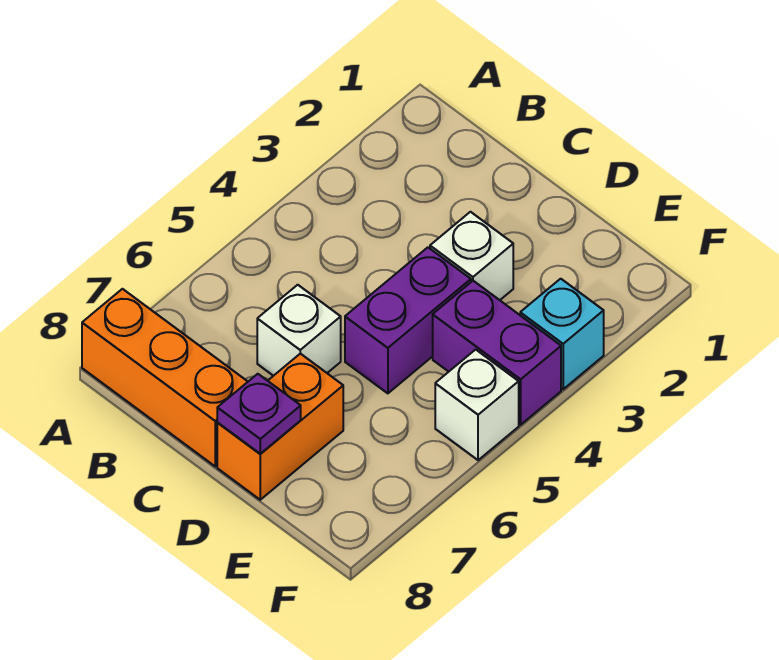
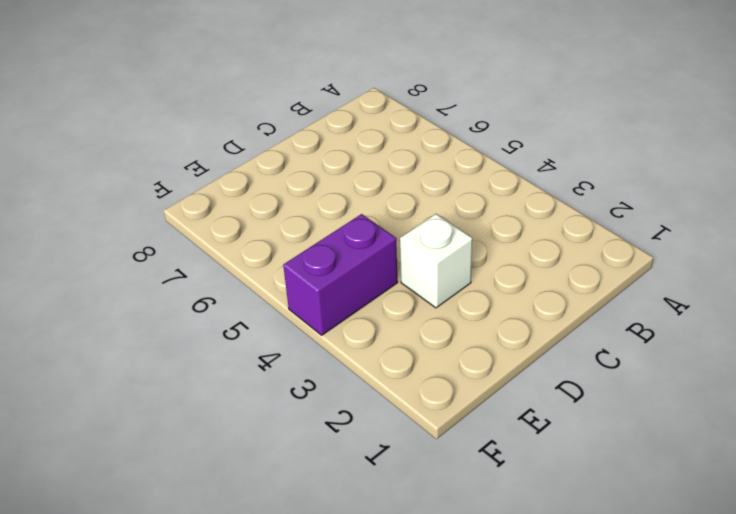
none -> orange brick A8:C8 level 1
none -> white brick C6 level 1

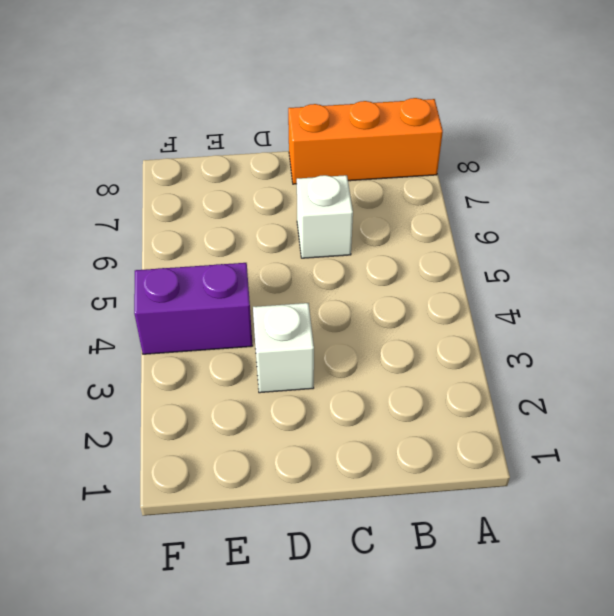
none -> purple brick D4:D5 level 1
none -> orange brick D7:D8 level 1

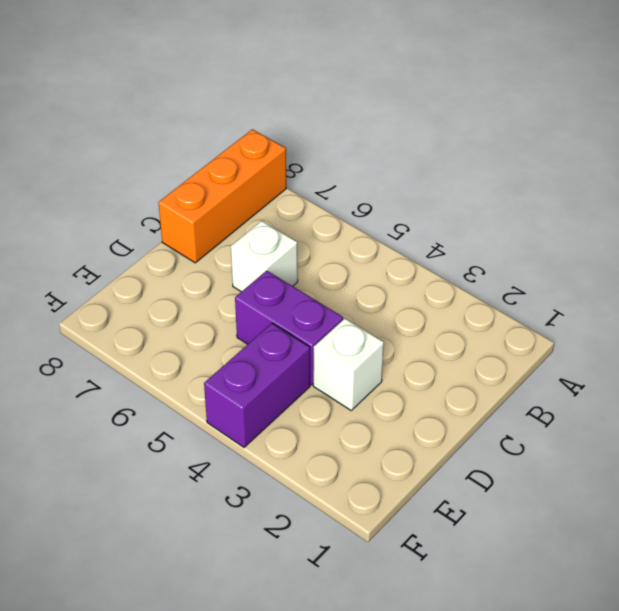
none -> orange brick D7:D8 level 1
none -> cyan brick F3 level 1

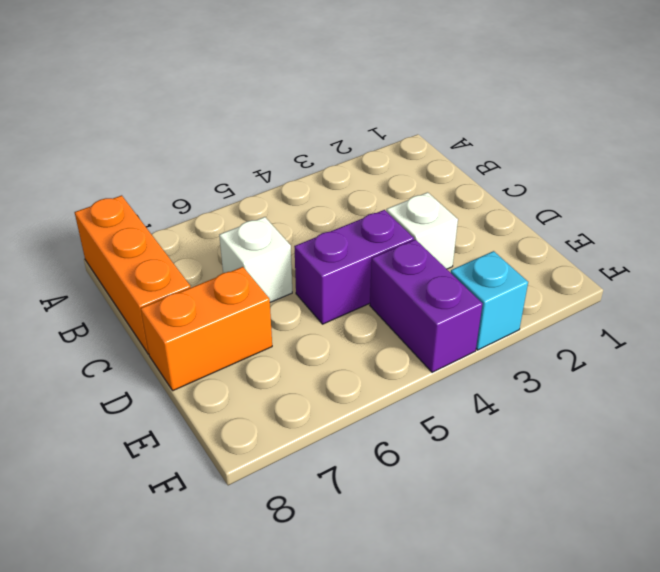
none -> white brick F5 level 1
none -> purple plate D8 level 2

